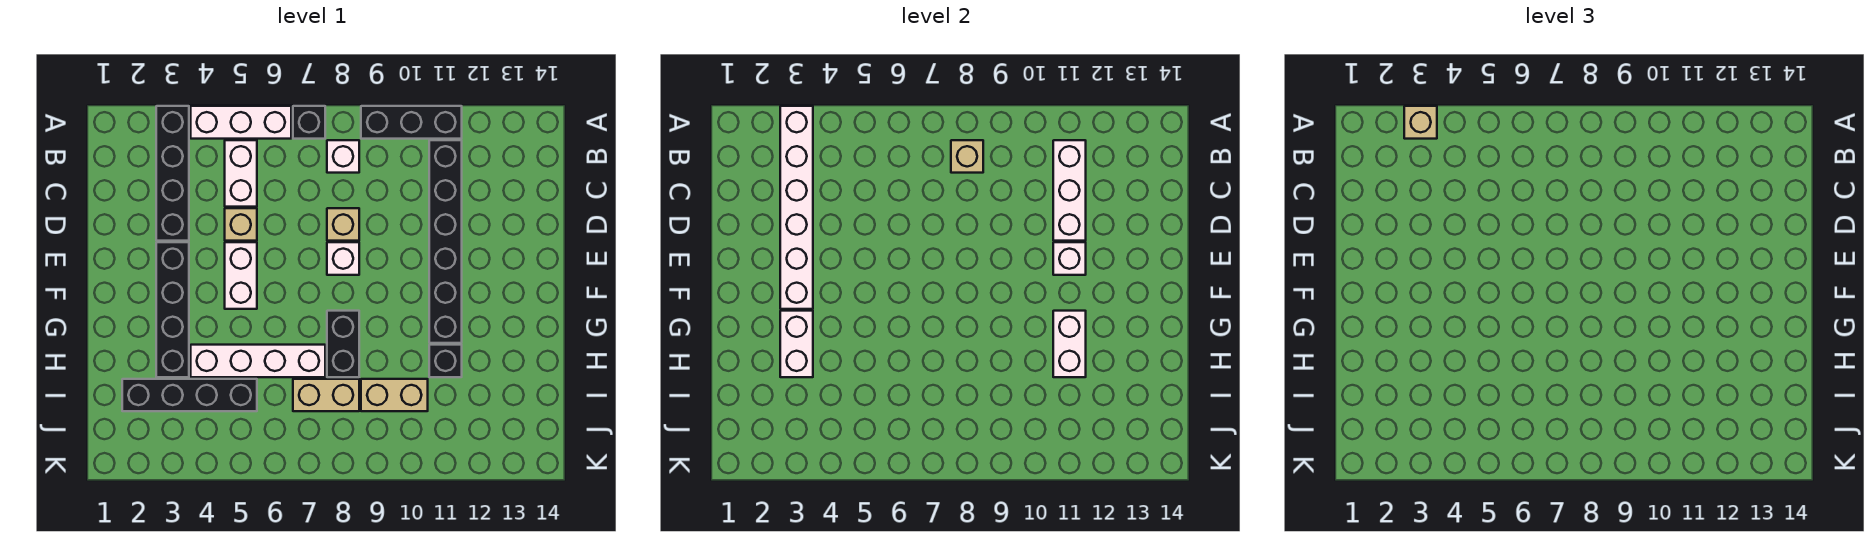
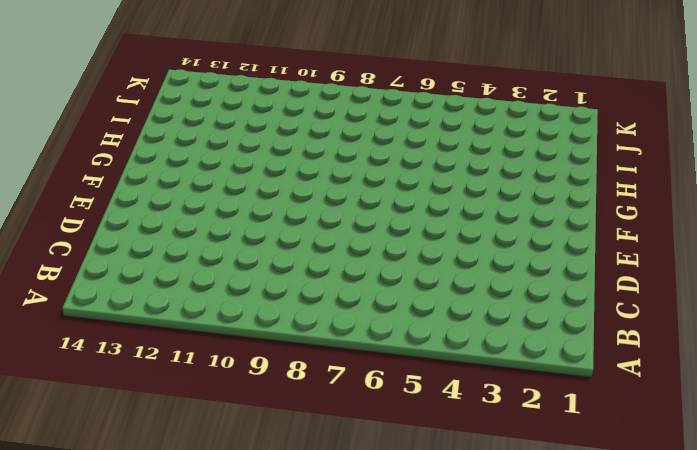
none -> black brick A3:D3 level 1
none -> white brick A4:A6 level 1
none -> black brick A7 level 1

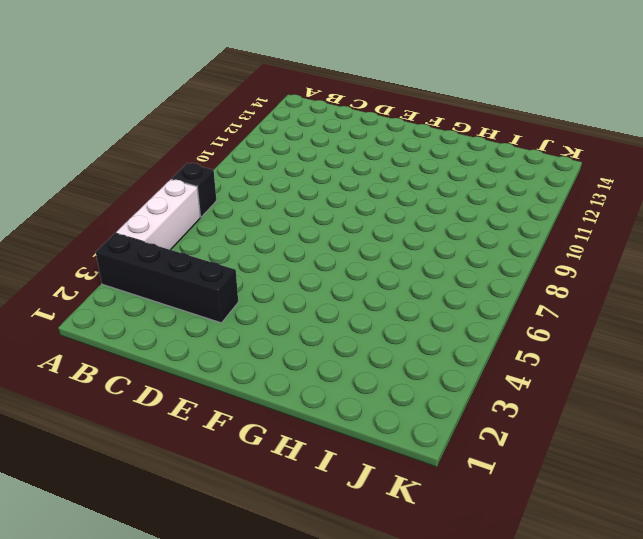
none -> black brick A9:A11 level 1
none -> white brick B5:C5 level 1
none -> white brick B8 level 1

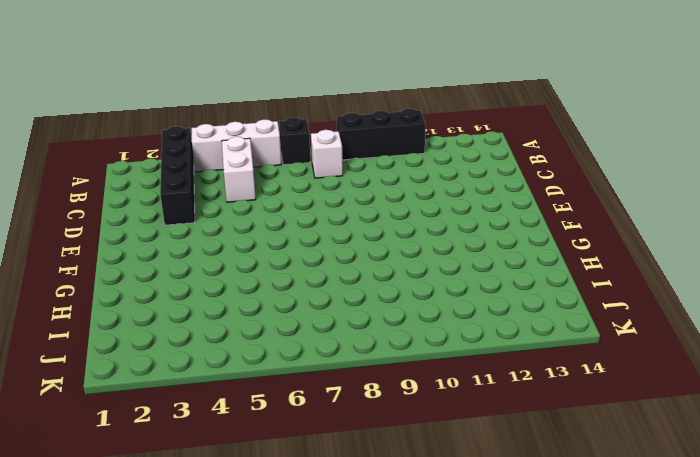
none -> black brick B11:G11 level 1
none -> tan brick D5 level 1
none -> tan brick D8 level 1

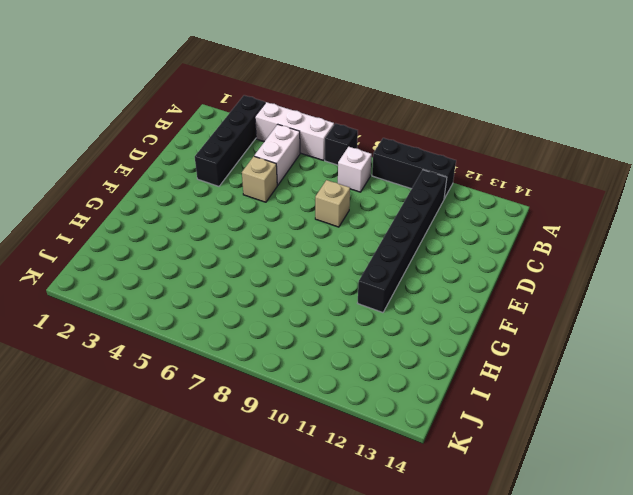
none -> black brick E3:H3 level 1
none -> white brick E5:F5 level 1
none -> white brick E8 level 1

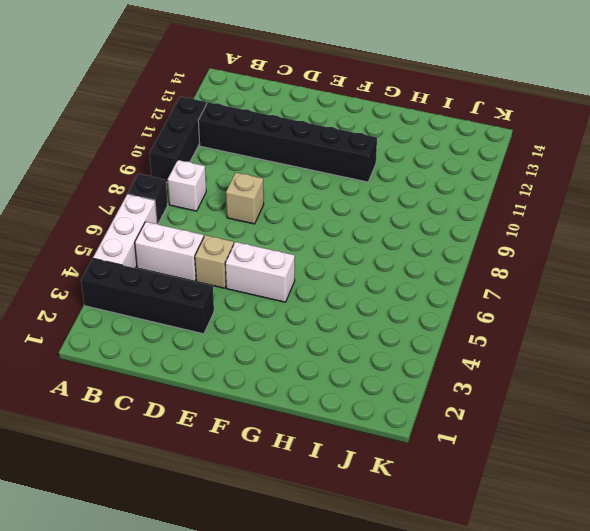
none -> black brick E3:H3 level 1
none -> white brick E8 level 1
none -> black brick G8:H8 level 1

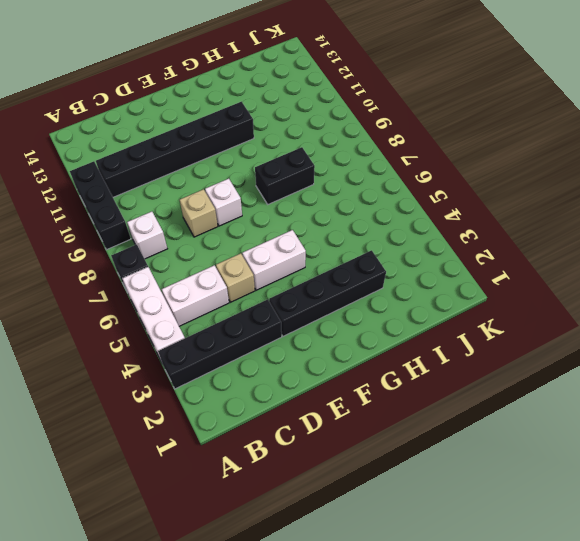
none -> white brick H4:H7 level 1
none -> black brick H11 level 1
none -> black brick I2:I5 level 1

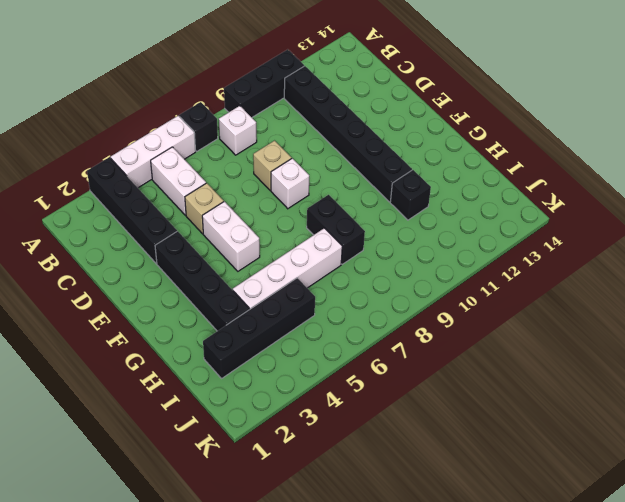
none -> tan brick I7:I8 level 1
none -> tan brick I9:I10 level 1
none -> white brick A3:F3 level 2

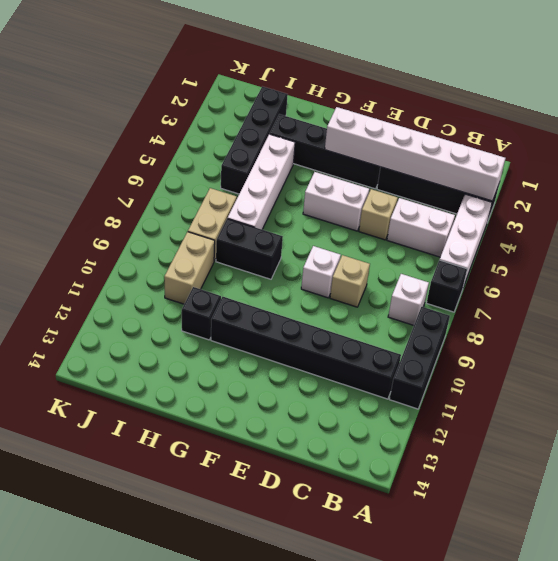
none -> tan brick B8 level 2
none -> white brick B11:D11 level 2
none -> white brick E11 level 2

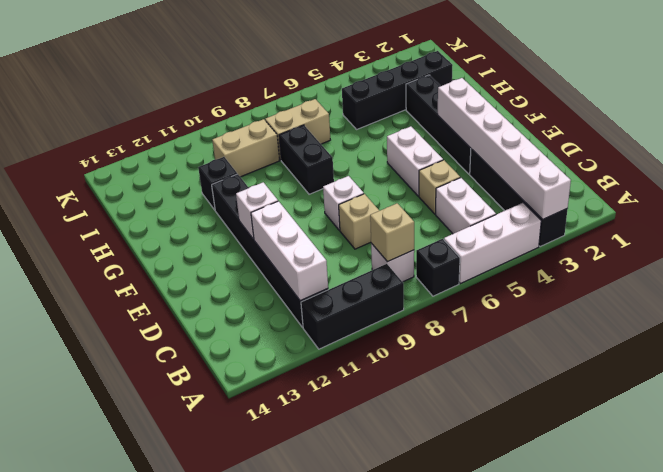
none -> white brick H4:H7 level 1
none -> white brick G3:H3 level 2
none -> white brick G11:H11 level 2

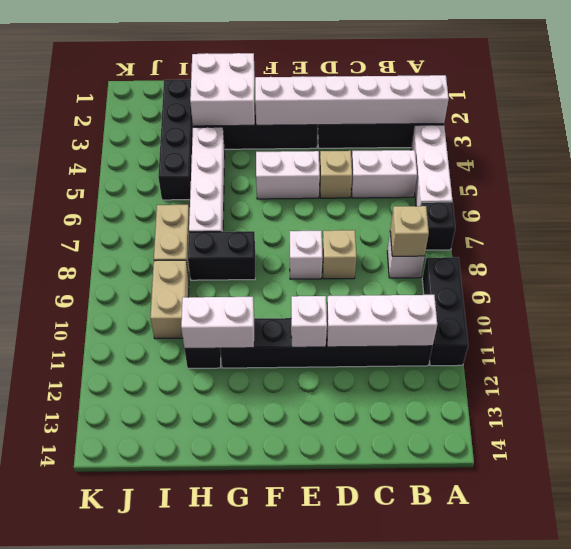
white brick G2:H3 level 2 -> white brick G3:H3 level 2
none -> tan brick A3 level 3

